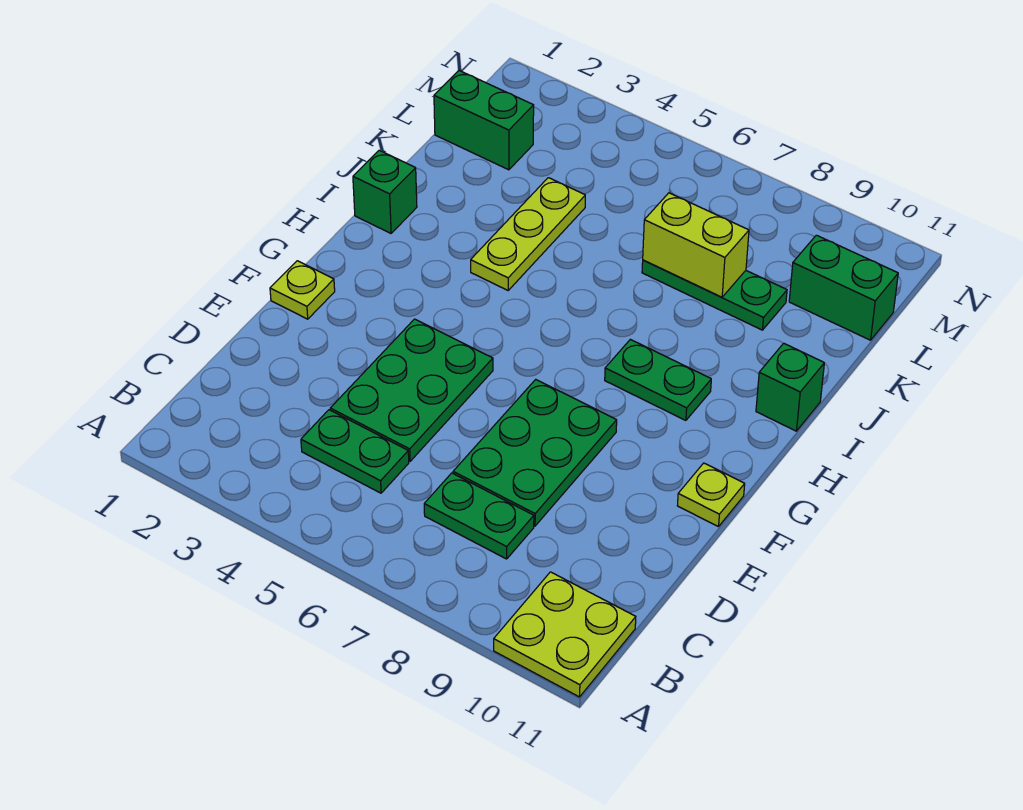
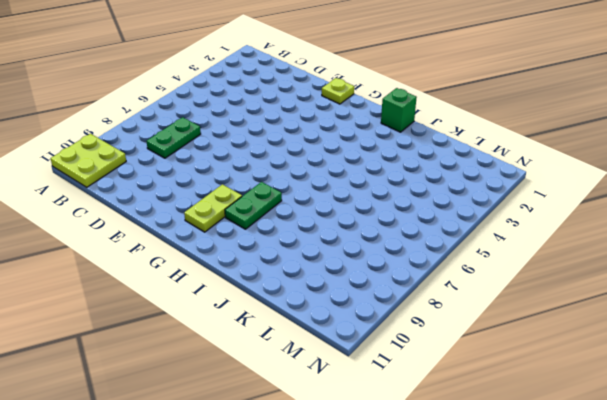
lime plate G9:G10 level 1 -> none
none -> green plate C4:C5 level 1
none -> green plate D4:F5 level 1
none -> green plate D7:F8 level 1

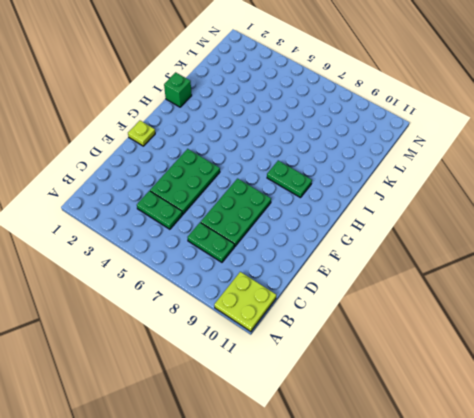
none -> lime plate F11 level 1
none -> lime plate I4:K4 level 1
none -> green brick I11 level 1

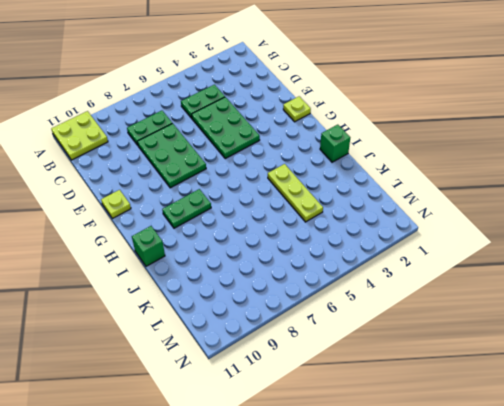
none -> green plate K7:K9 level 1
none -> green brick L1:L2 level 1
none -> green brick L10:L11 level 1

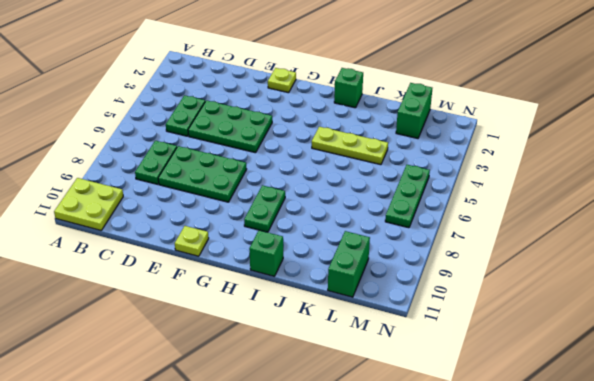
green plate M5:M7 level 1 -> green plate K7:K9 level 1
none -> lime brick K7:K8 level 2

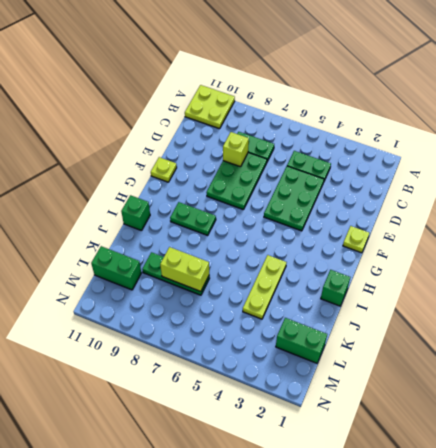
lime brick D8 level 2 -> none

